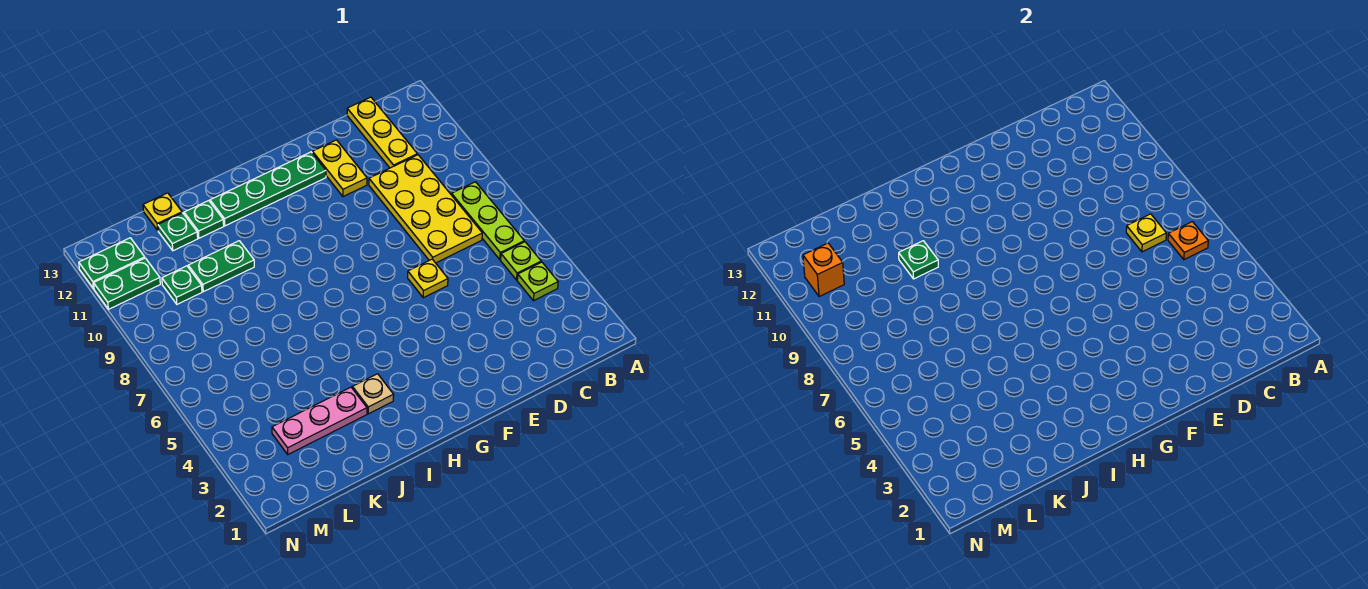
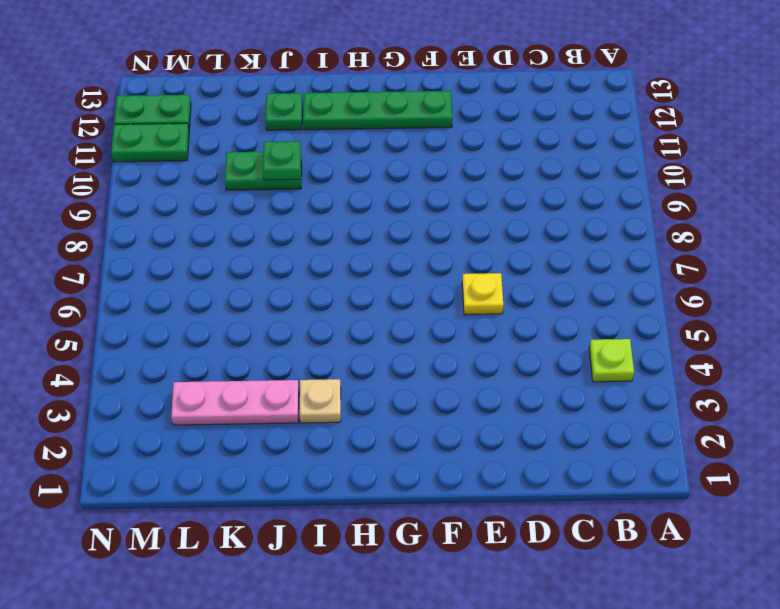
none -> lime plate B5 level 1
none -> lime plate B6:B8 level 1
none -> yellow plate C7:D10 level 1

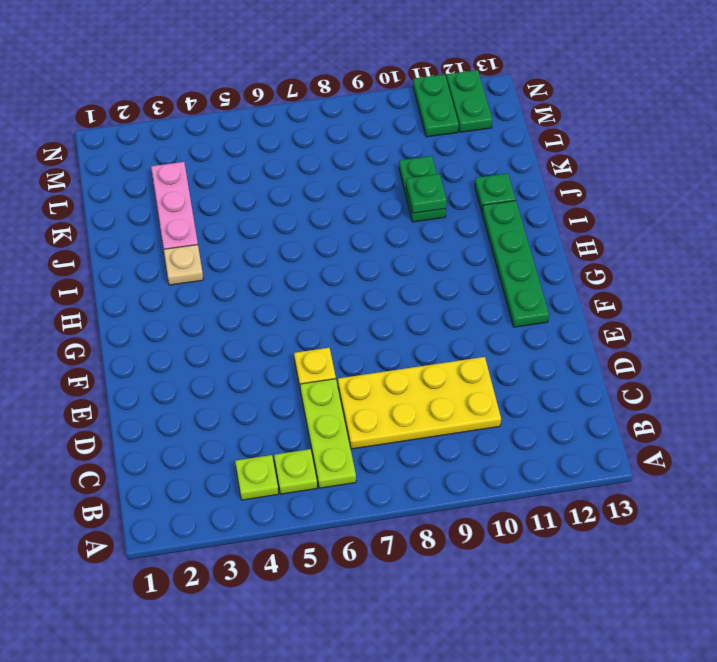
lime plate B6:D6 level 1 -> lime plate B6:B8 level 1
none -> yellow plate C11:C13 level 1
none -> yellow plate E11:E12 level 1
none -> green plate K12 level 1

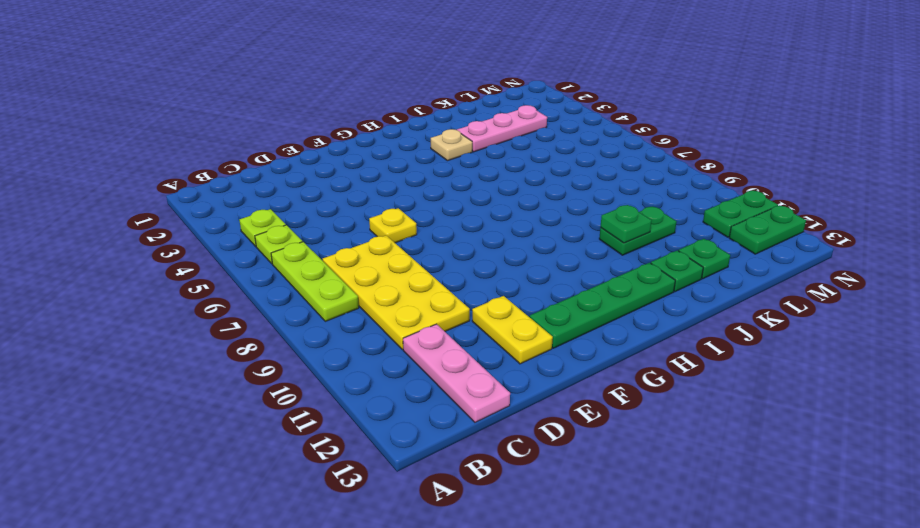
pink plate C11:C13 level 1 -> yellow plate C11:C13 level 1
none -> yellow plate K13 level 1
none -> green plate L10 level 1
none -> orange plate B6 level 2

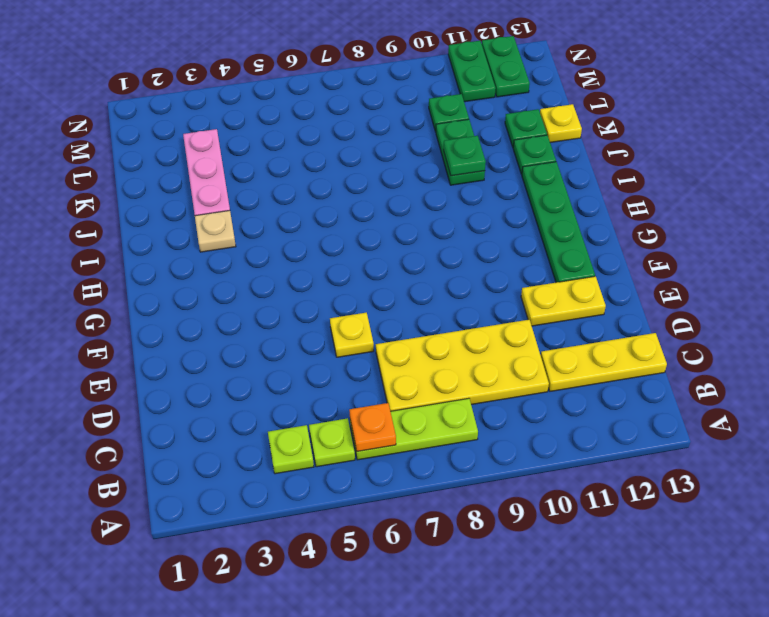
none -> yellow plate C7 level 2
none -> orange brick M11 level 2

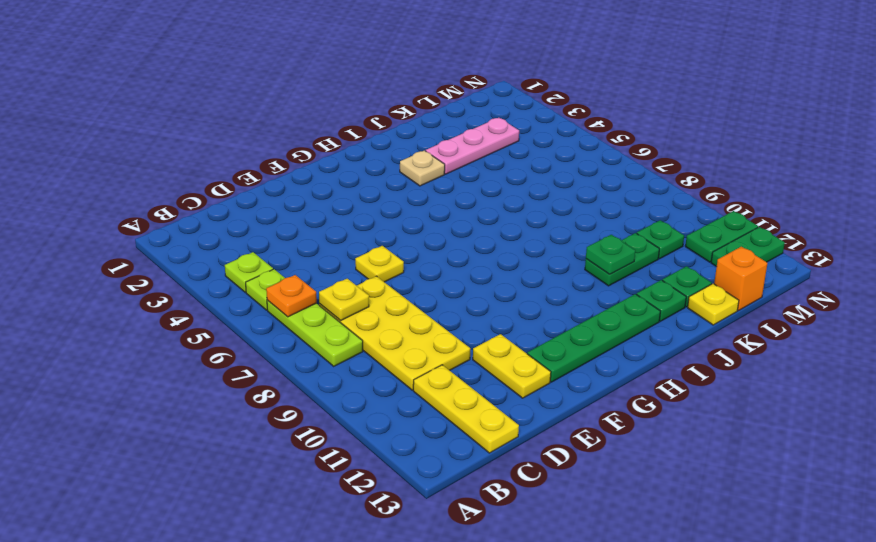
orange brick L13 level 1 -> orange brick M11 level 2

